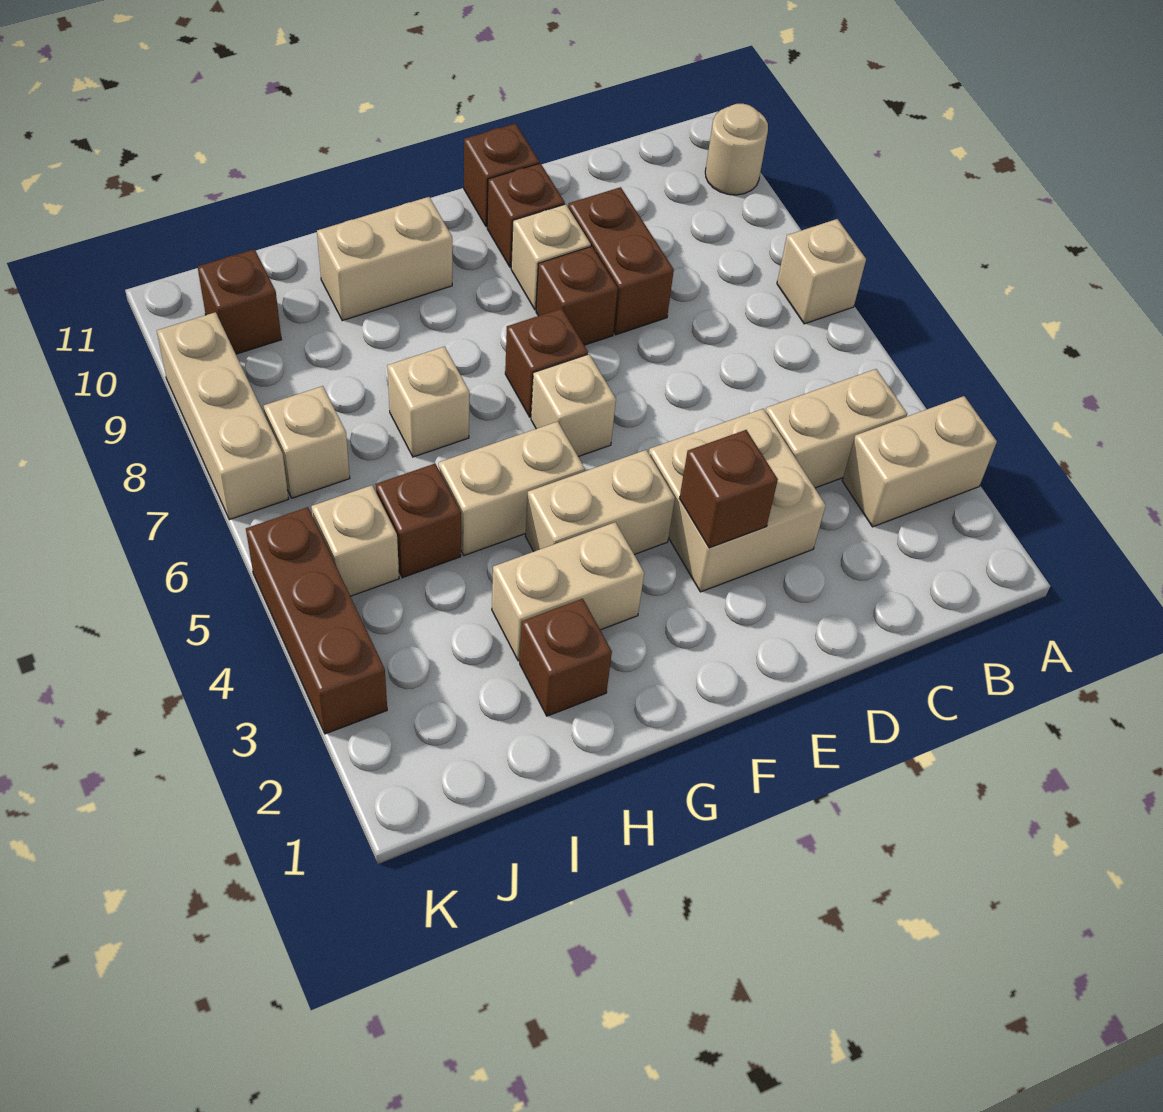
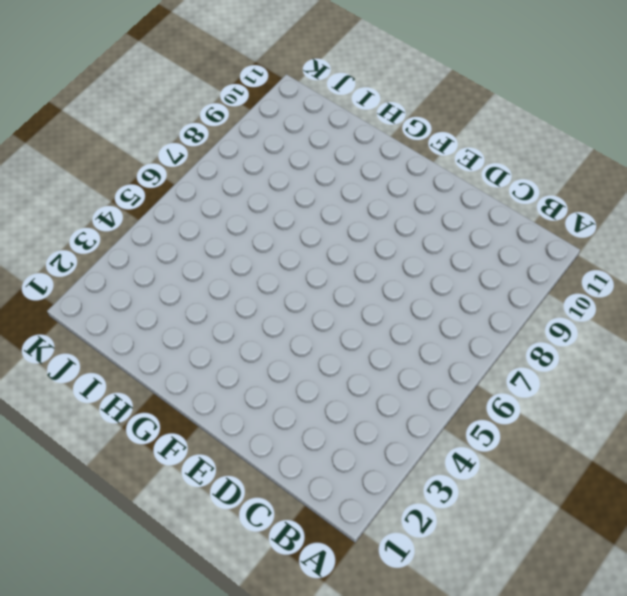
none -> tan brick A3:B3 level 1
none -> tan brick A7 level 1
none -> tan round brick A10 level 1

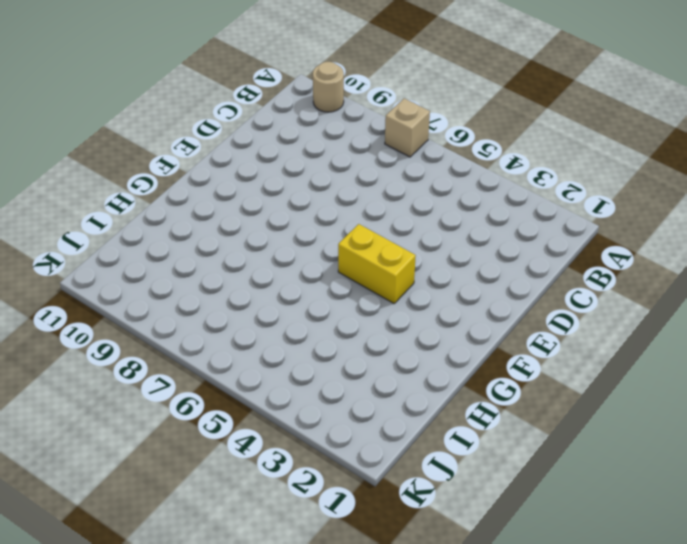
yellow brick F4:F5 level 1 -> tan brick F4:G4 level 1
none -> tan brick A3:B3 level 1
none -> tan brick B4:C4 level 1
none -> tan brick D3:E4 level 1

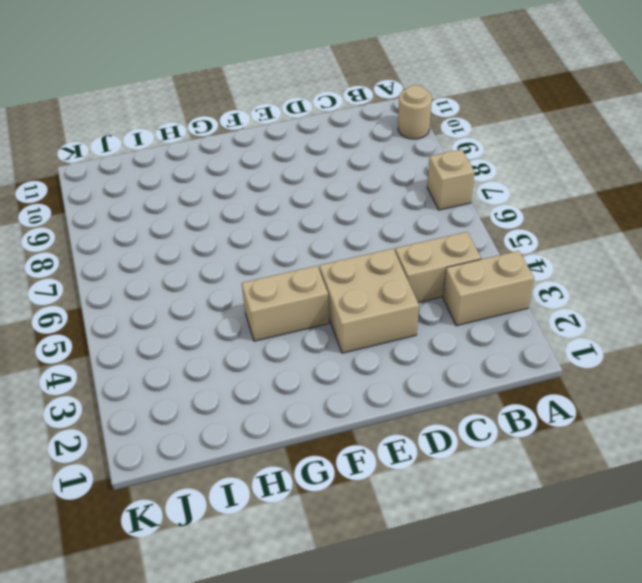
none -> brown brick D8:D9 level 1
none -> brown brick E8 level 1
none -> tan brick E9 level 1

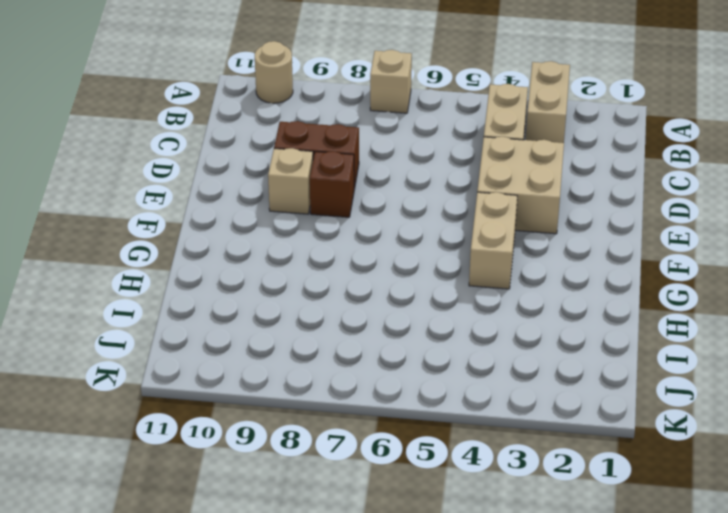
none -> brown brick E10 level 1
none -> brown brick E11 level 1
none -> tan brick F6 level 1

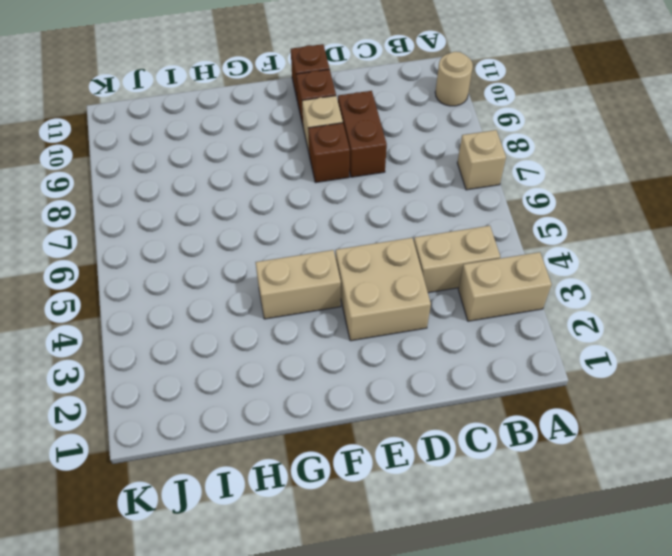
none -> tan brick F6 level 1
none -> brown brick F7 level 1
none -> tan brick G3:H3 level 1

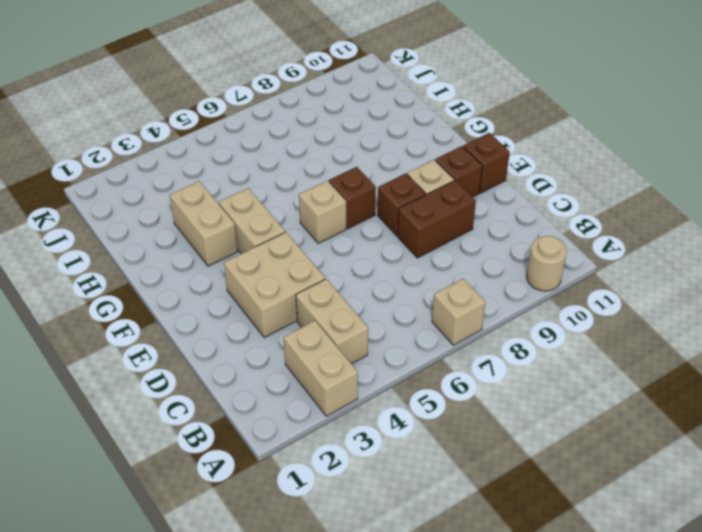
none -> tan brick G5:H5 level 1
none -> tan brick G10:H10 level 1
none -> brown brick H2 level 1

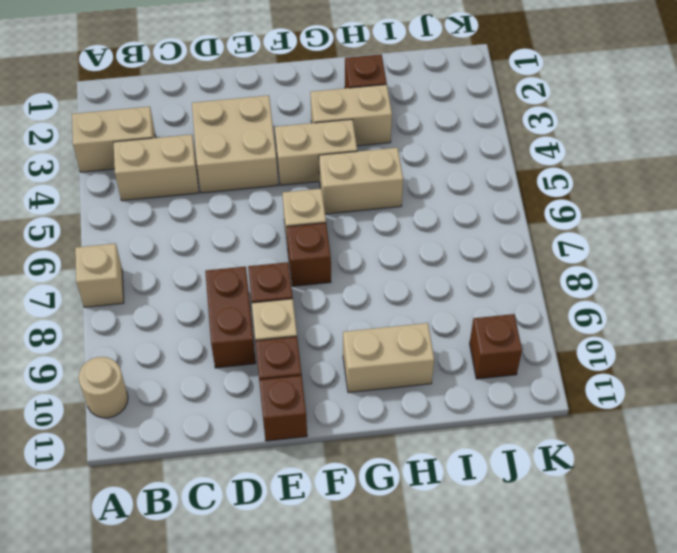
none -> tan brick H7 level 1
none -> brown brick I5 level 1
none -> tan brick J5 level 1

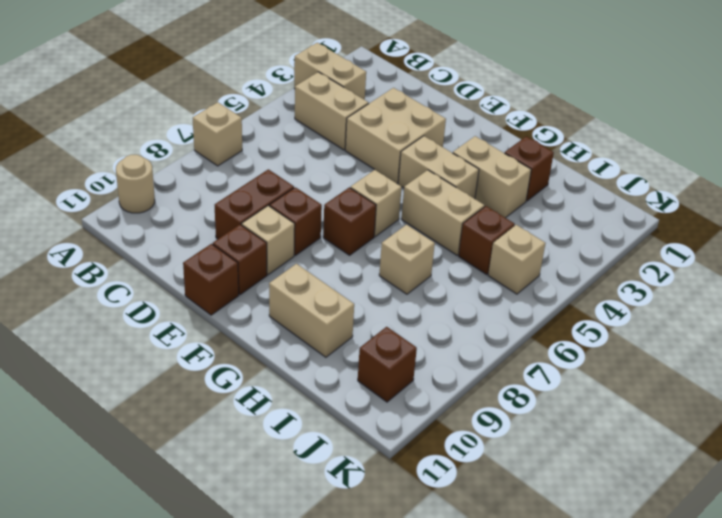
none -> tan brick J7 level 1
none -> brown brick K3:K5 level 1
none -> tan brick K7:K9 level 1

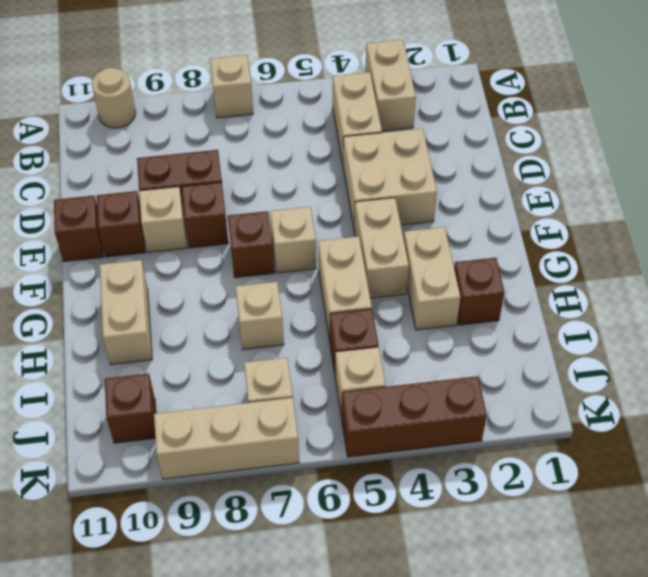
none -> brown brick E3 level 2

